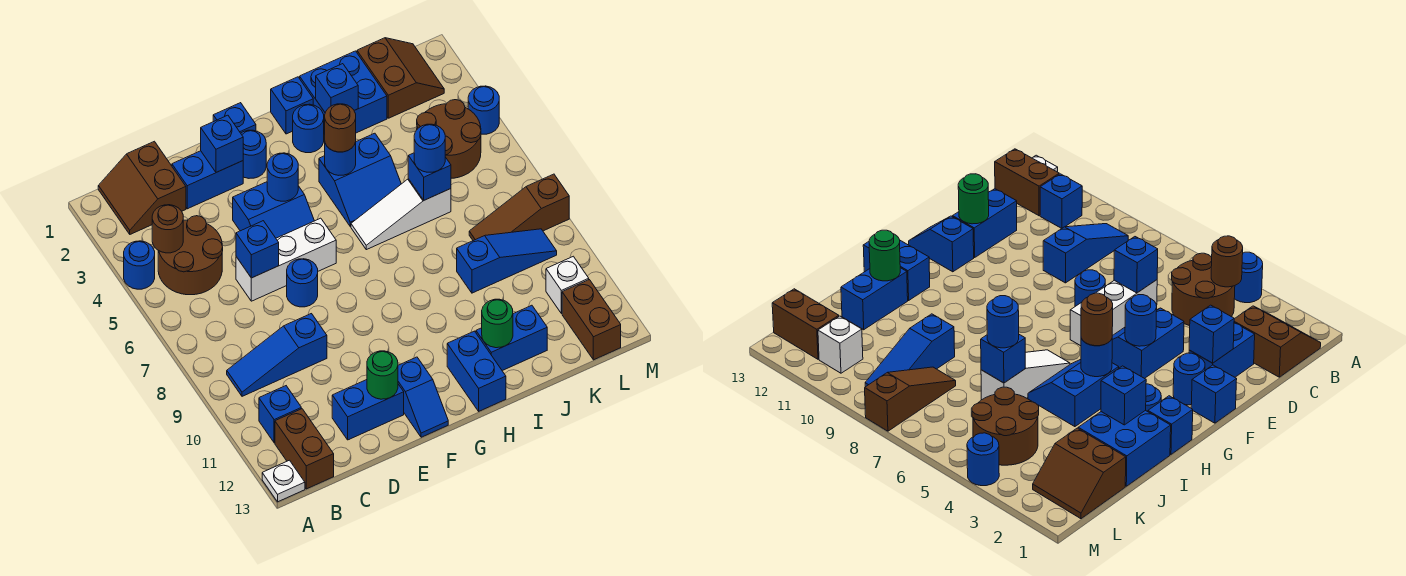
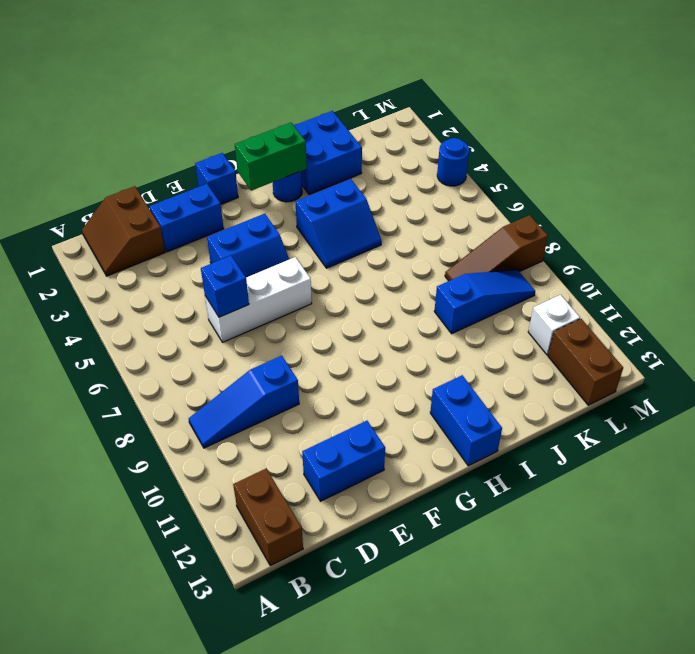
green brick G2:H2 level 2 -> none
none -> blue round brick A4 level 1
none -> white plate A13 level 1
none -> brown round brick B4:C5 level 1
none -> blue brick B11 level 1

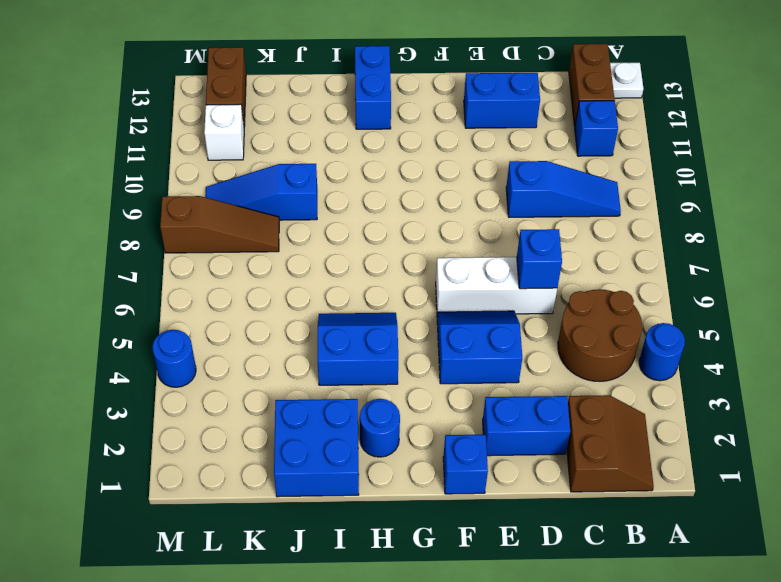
none -> blue round brick E7 level 1
none -> blue round brick F2 level 1
none -> blue slope F12:F13 level 1 top 12
none -> blue brick H1 level 1

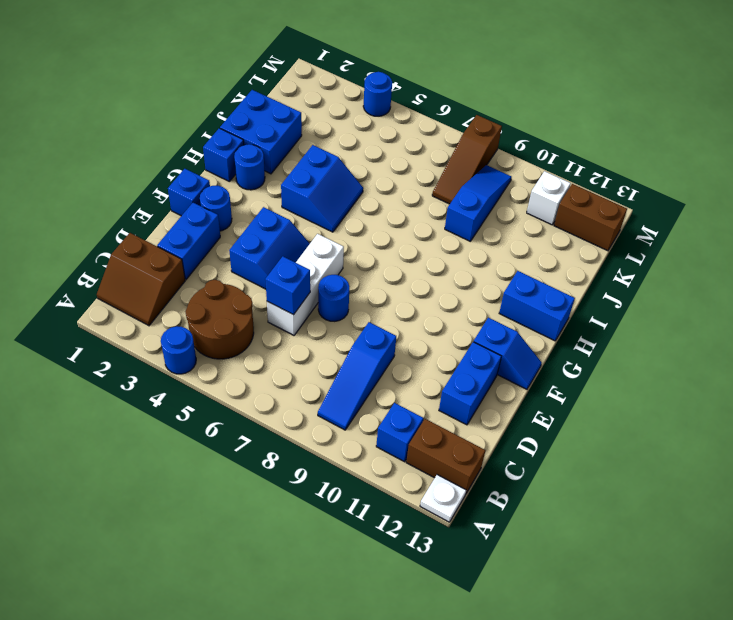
none -> white slope H6:J6 level 1 top J
none -> blue brick I12:J12 level 1
none -> brown slope K1:L2 level 1 top K
none -> brown round brick K4:L5 level 1

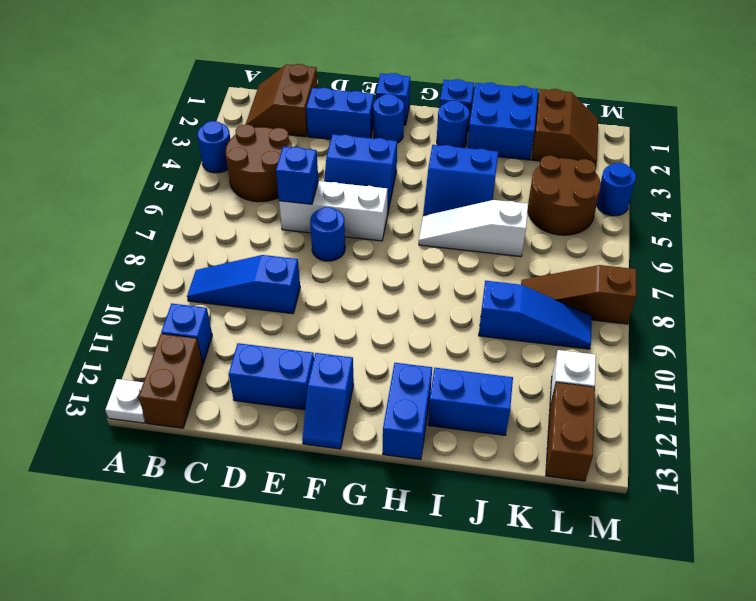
none -> brown round brick B4 level 2
none -> blue brick E2 level 2
none -> green round brick E12 level 2
none -> blue round brick F4 level 2

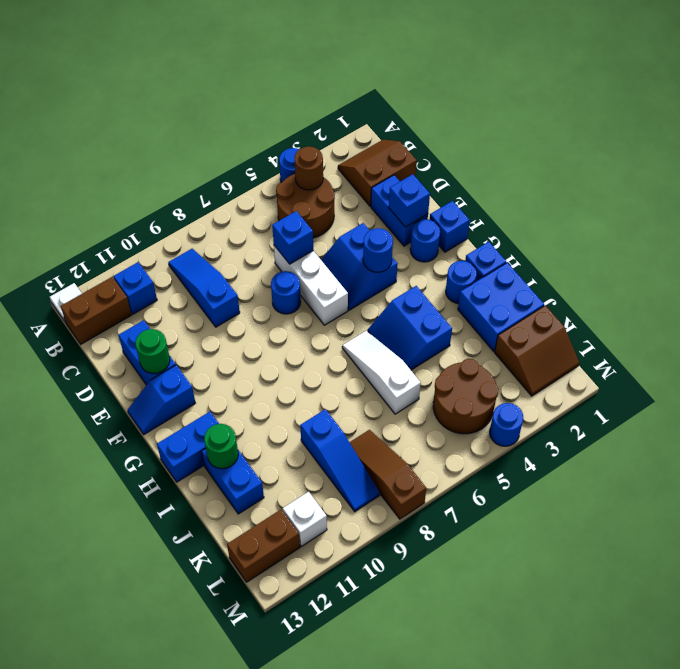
none -> blue round brick H4 level 2
none -> blue brick I2 level 2
none -> blue brick J6 level 2
none -> brown round brick H4 level 3

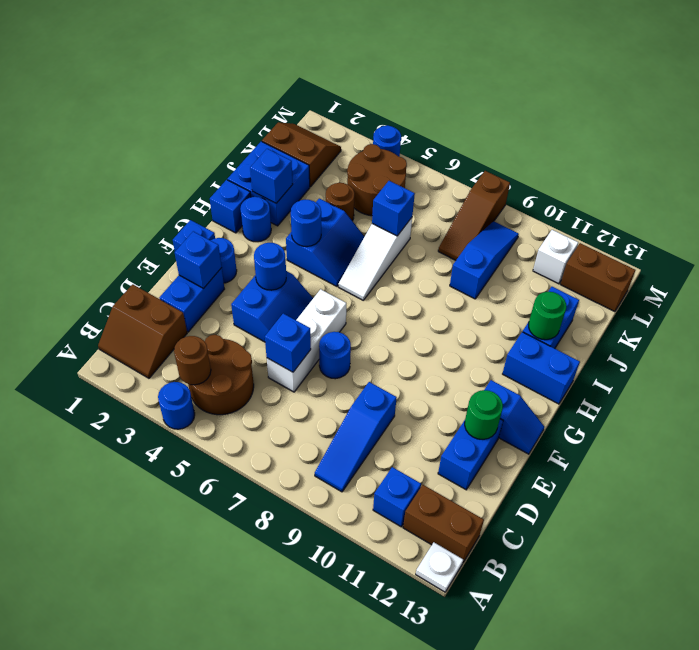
brown round brick J4 level 1 -> brown round brick H4 level 3
none -> blue round brick J6 level 3

